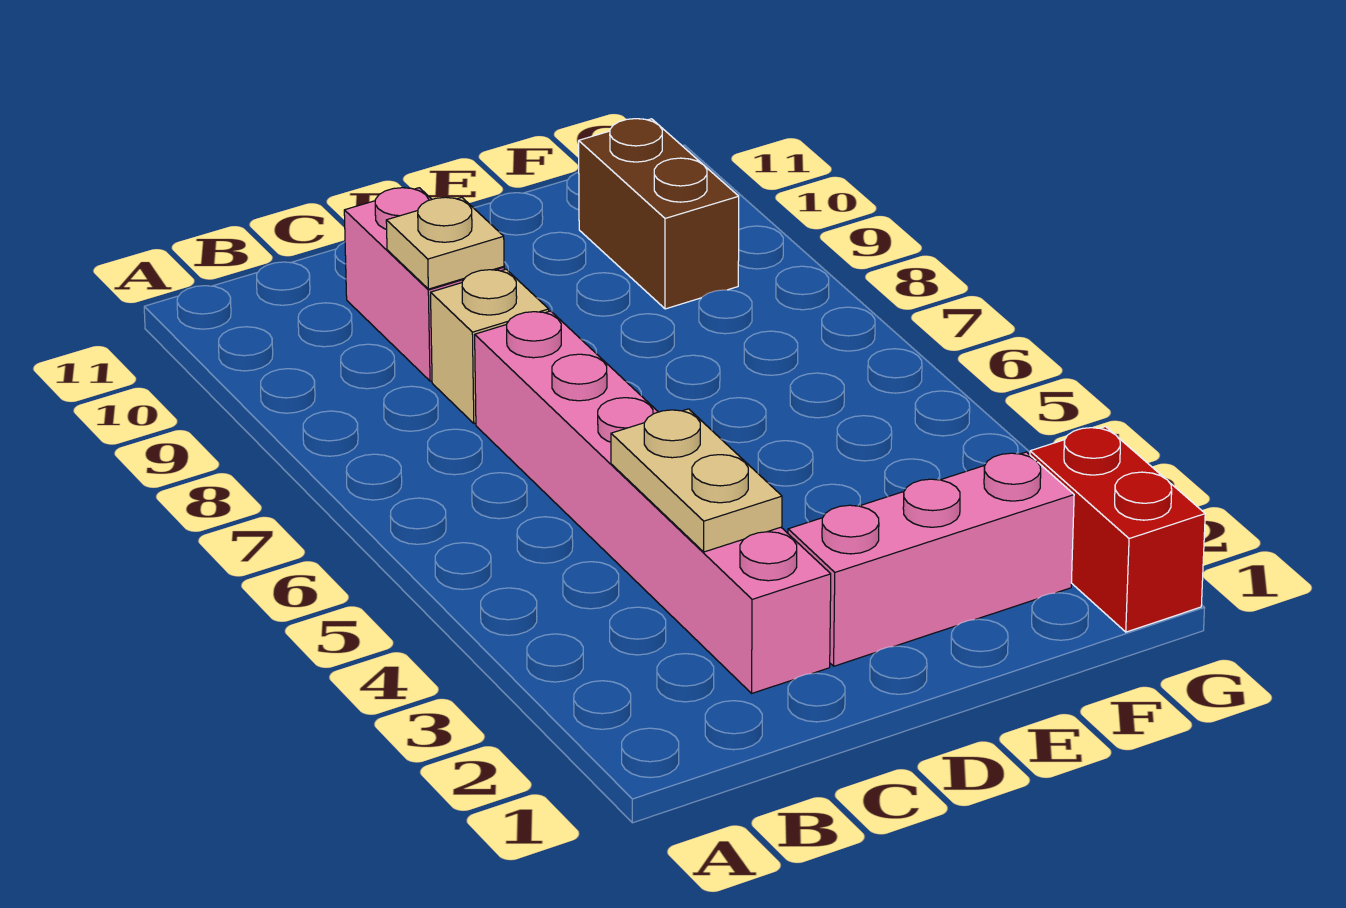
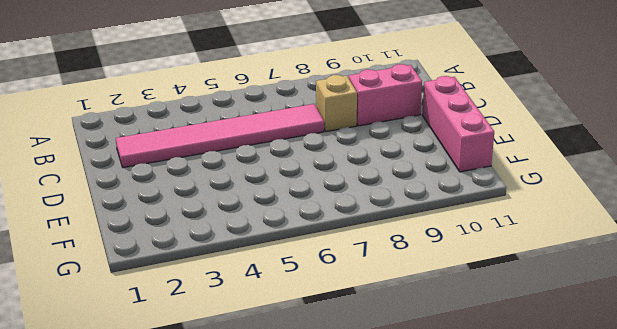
pink tile C2:C7 level 1 -> pink brick C2:C7 level 1
pink brick D11:F11 level 1 -> pink brick D2:F2 level 1
none -> brown brick F9:F10 level 1
none -> red brick G1:G2 level 1

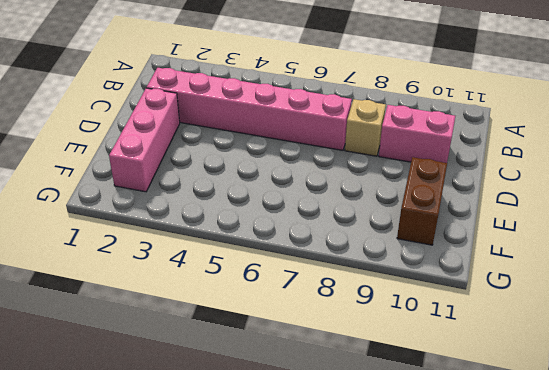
brown brick E10:F10 level 1 -> brown brick F9:F10 level 1
none -> red brick G1:G2 level 1
none -> tan plate C3:C4 level 2

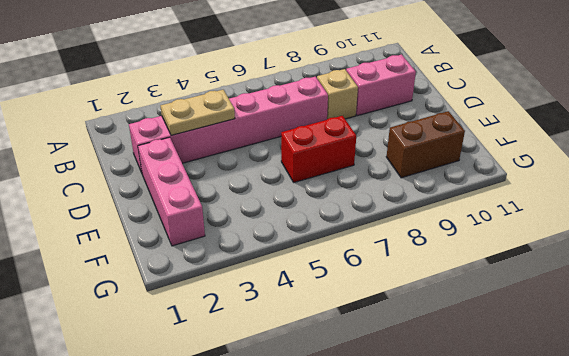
red brick E6:E7 level 1 -> red brick G1:G2 level 1
none -> tan plate C9 level 2

